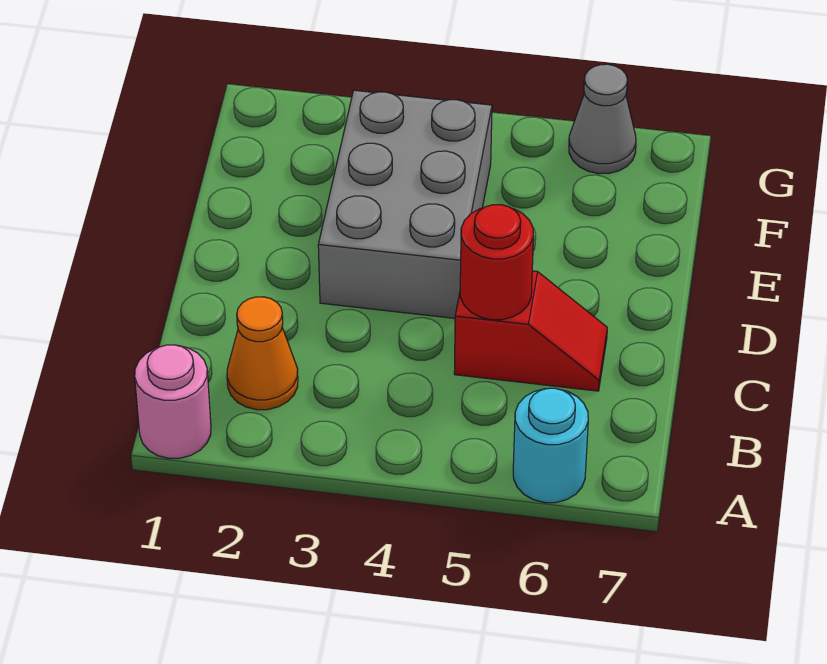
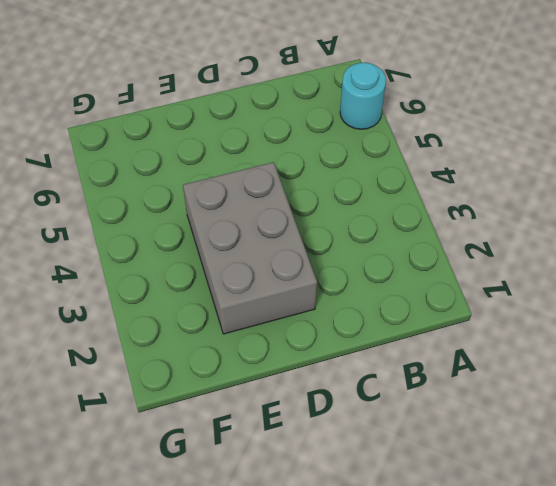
grey brick D2:E4 level 1 -> grey brick D3:F4 level 1
none -> pink round brick A1 level 1
none -> orange cone B2 level 1

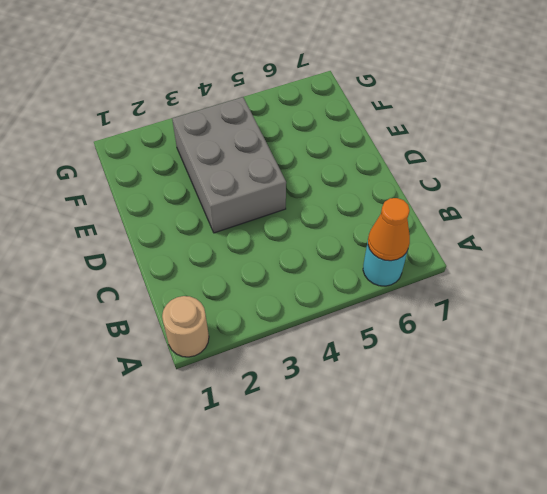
tan round brick A1 level 1 -> pink round brick A1 level 1
orange cone A6 level 2 -> orange cone B2 level 1
none -> red slope C5:C6 level 1 top 5
none -> grey cone G6 level 1

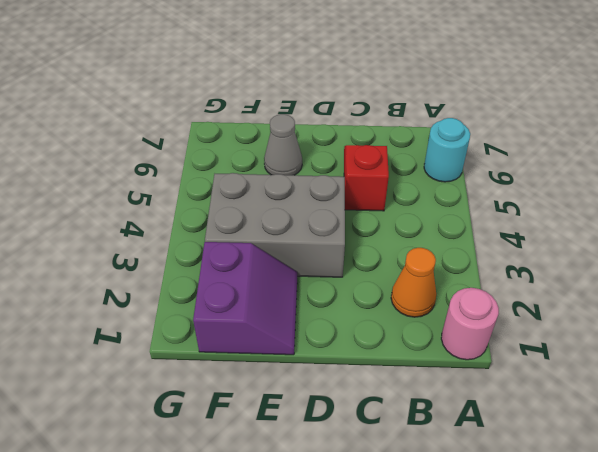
purple slope E1:F2 level 1 top F -> none
grey cone E6 level 1 -> grey cone G6 level 1
none -> red round brick C5 level 2

